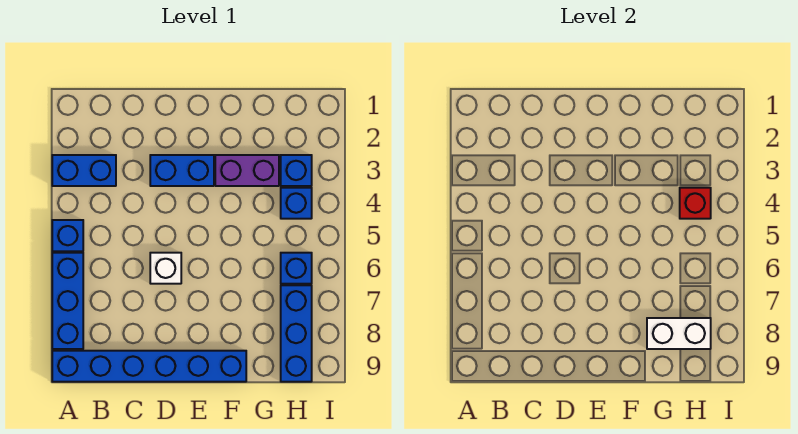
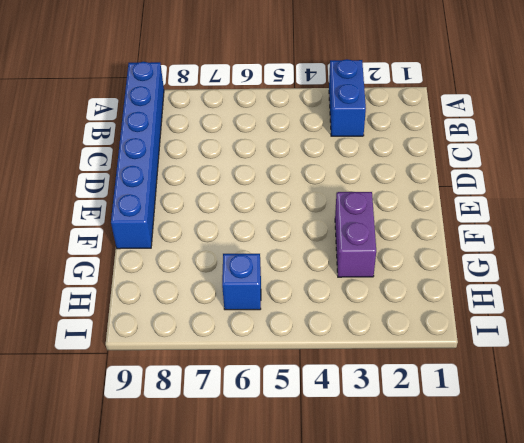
none -> blue brick A5 level 1
none -> blue brick A6:A8 level 1
none -> blue brick D3:E3 level 1

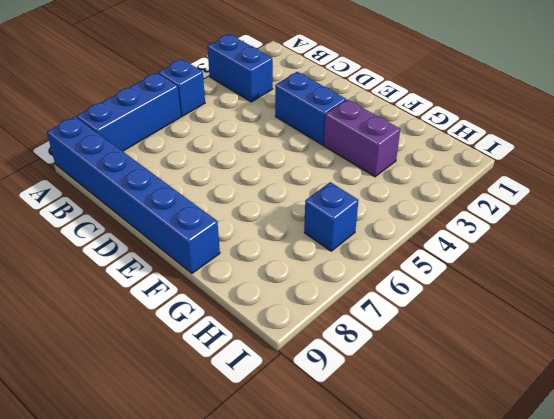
none -> white brick D6 level 1
none -> blue brick H3 level 1
none -> blue brick H4 level 1

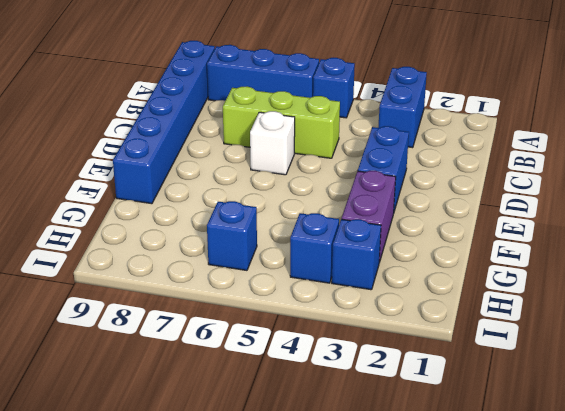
lime brick C5:C7 level 1 -> none
none -> blue brick H7:H9 level 1
none -> white brick G8:H8 level 2
none -> red brick H4 level 2

